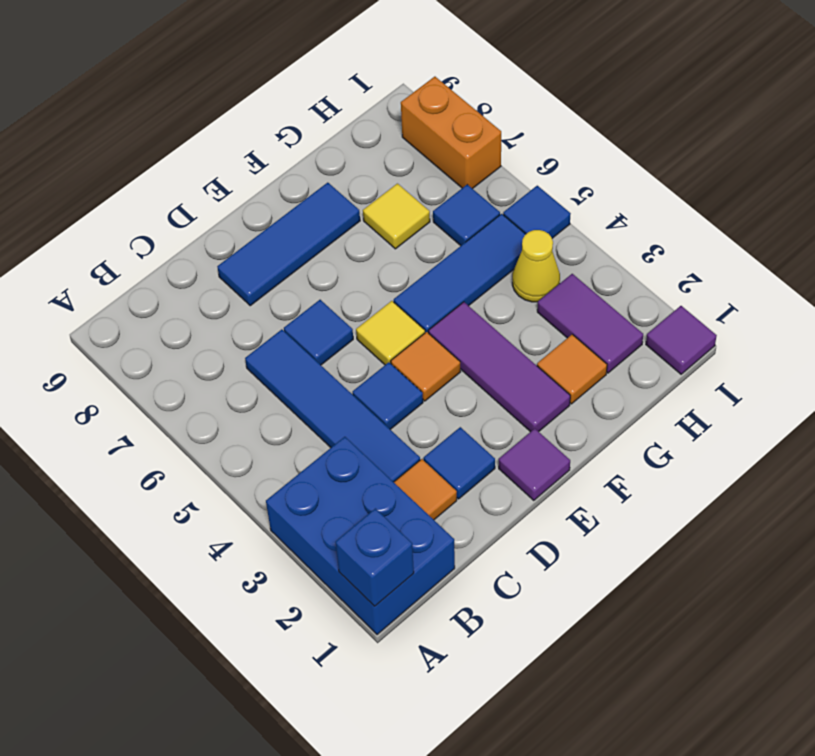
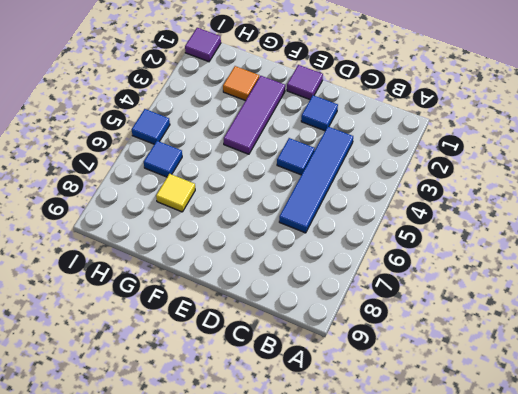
none -> blue brick A1:B3 level 1
none -> orange tile C2 level 1
none -> blue tile D6 level 1

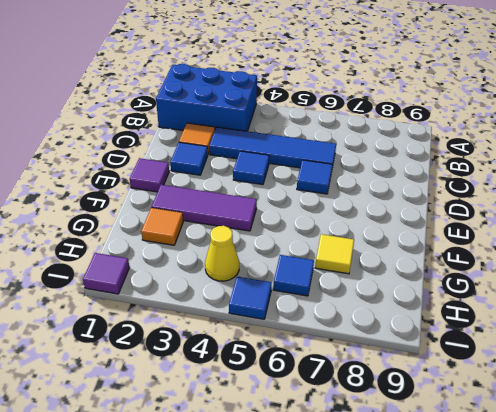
none -> blue tile D8:F8 level 1
none -> orange tile E4 level 1
none -> yellow tile E5 level 1

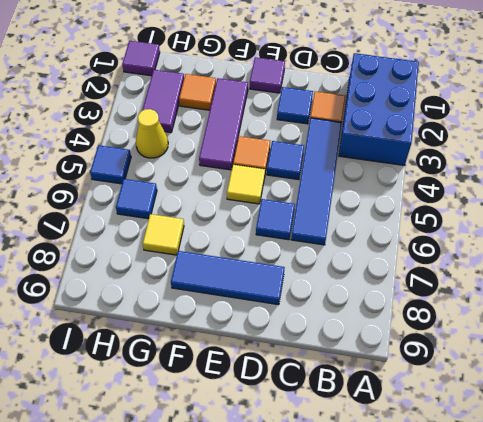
none -> blue tile F5:H5 level 1
none -> orange brick I7:I8 level 1
none -> blue brick A1 level 2

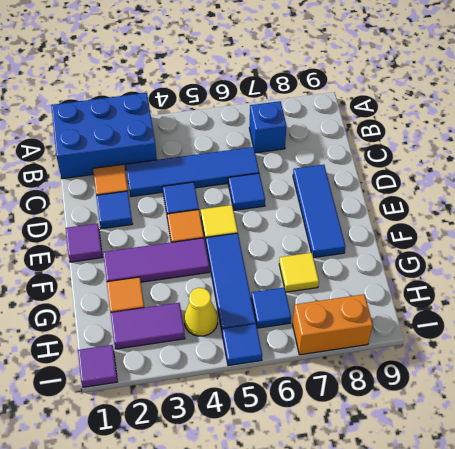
blue brick B7 level 1 -> blue brick A1 level 2

